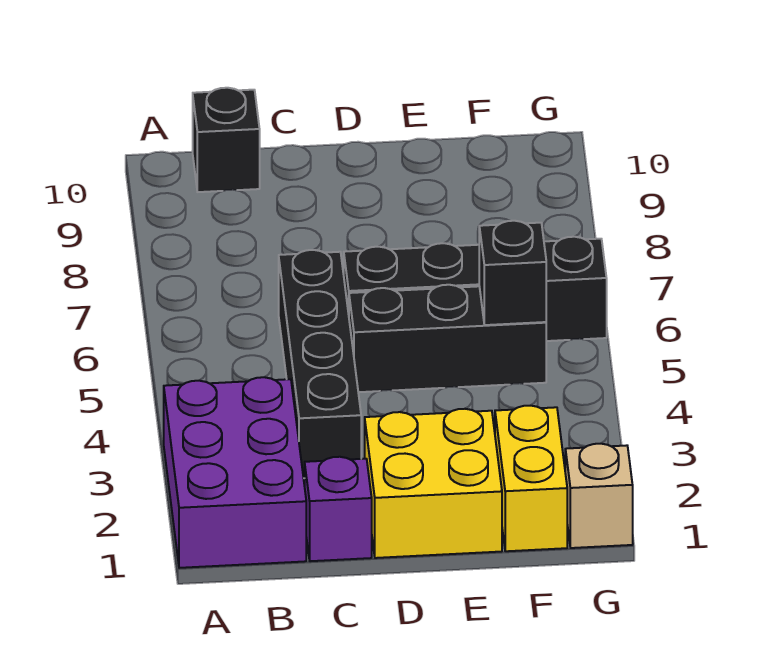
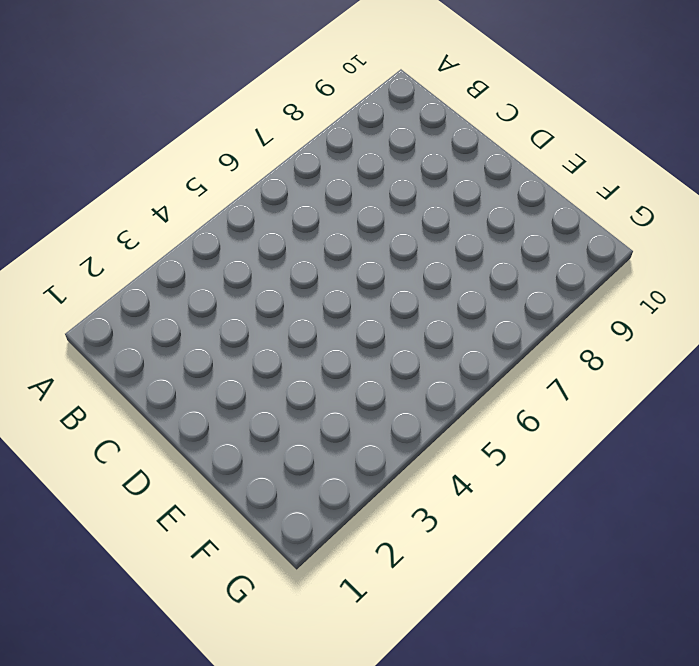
none -> purple brick A1:B3 level 1
none -> black brick B10 level 1

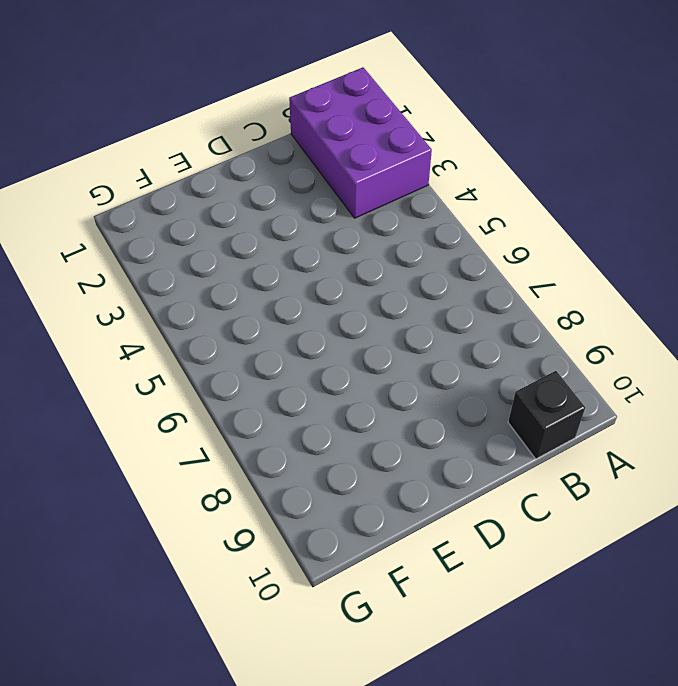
none -> purple brick C1 level 1
none -> black brick C3:C6 level 1

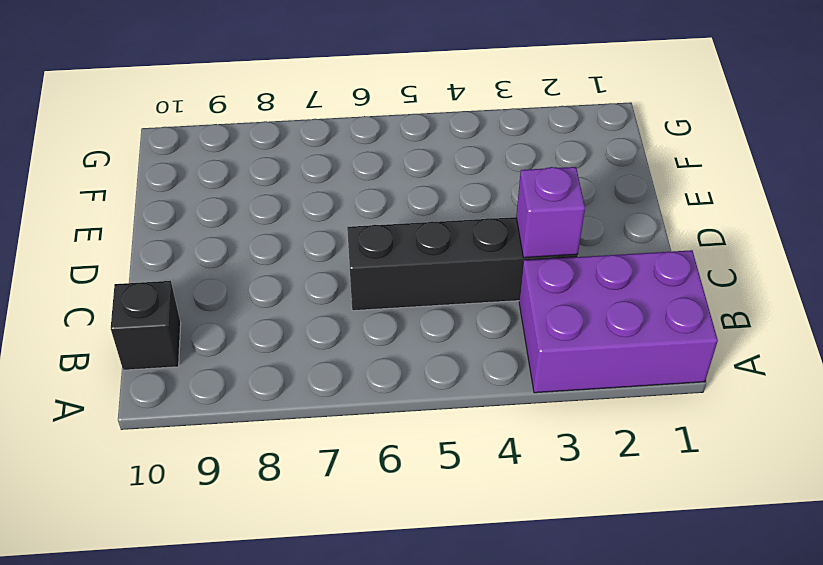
purple brick C3 level 2 -> purple brick C1 level 1
none -> yellow brick D1:E2 level 1
none -> black brick D5:F5 level 1

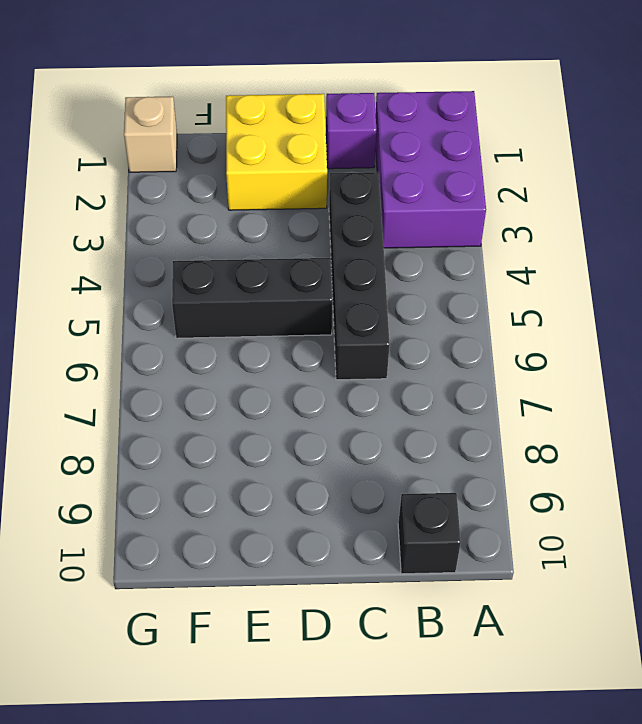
none -> black brick D6:G6 level 1
none -> yellow brick F1:F2 level 1

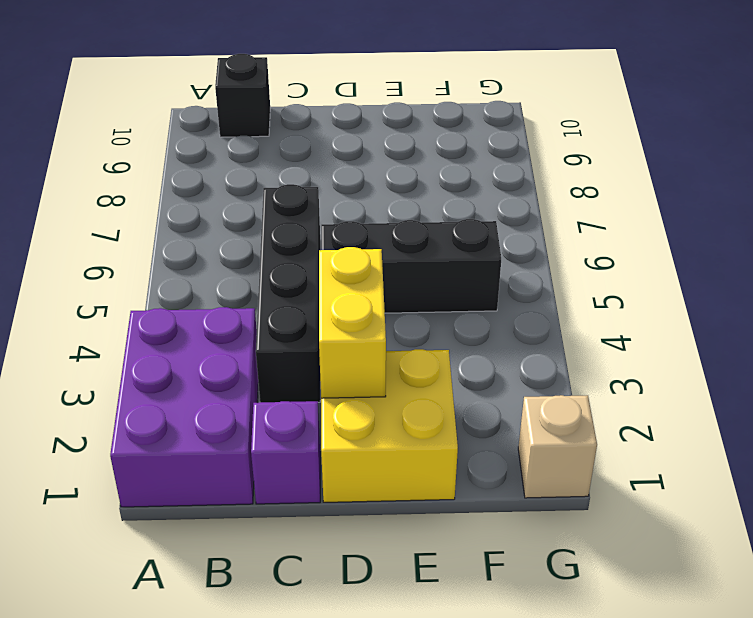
yellow brick D2:D3 level 2 -> yellow brick F1:F2 level 1
none -> black brick D6:G6 level 1
none -> black brick F5 level 2

